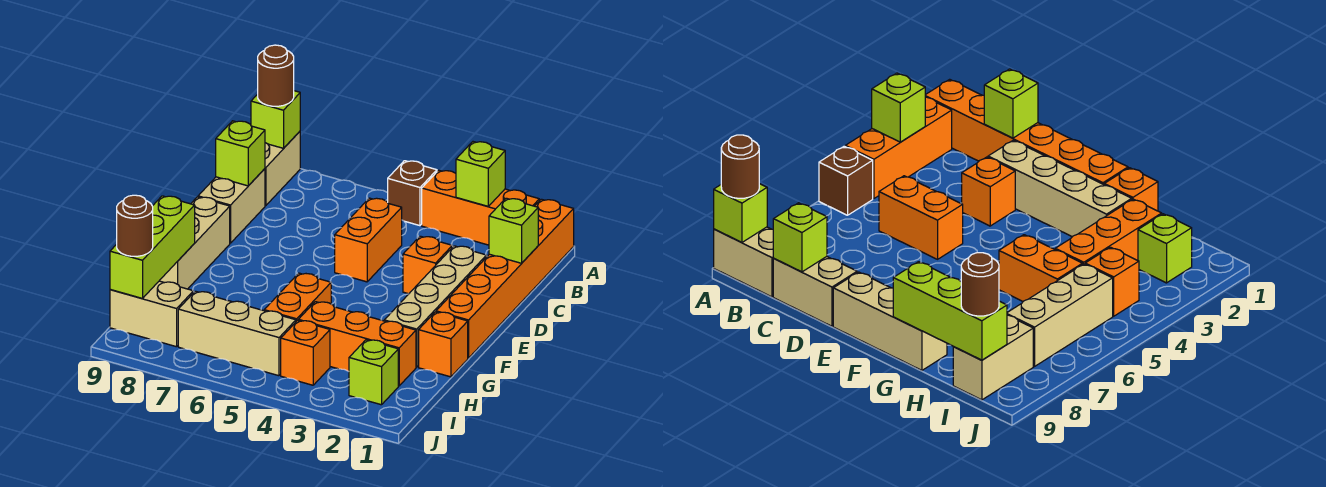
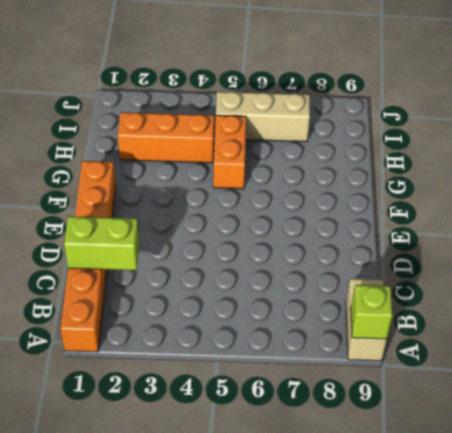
lime brick C1:C2 level 2 -> lime brick C1 level 2
none -> orange brick A2:A4 level 1
none -> brown brick A5 level 1
none -> orange brick C5:D5 level 1

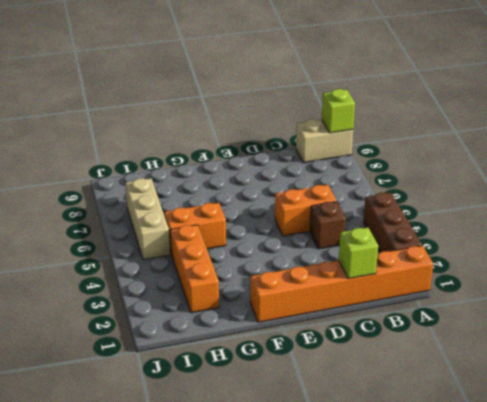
brown brick A2:A4 level 1 -> orange brick A2:A4 level 1
brown brick C4 level 1 -> brown brick A5 level 1
none -> tan brick C9:D9 level 1
none -> tan brick D2:G2 level 1
none -> orange brick D3 level 1

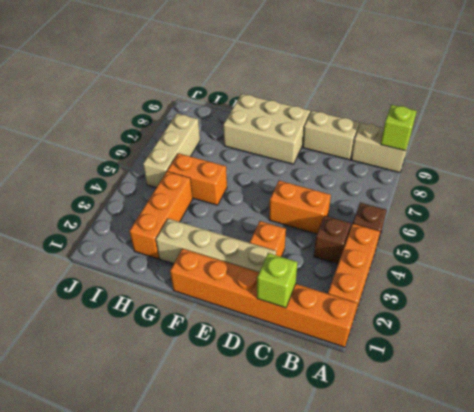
brown brick B4 level 1 -> none
tan brick E8:G9 level 1 -> tan brick E9:G9 level 1
none -> orange brick G1 level 1
none -> lime brick I2 level 1
none -> orange brick I4 level 1

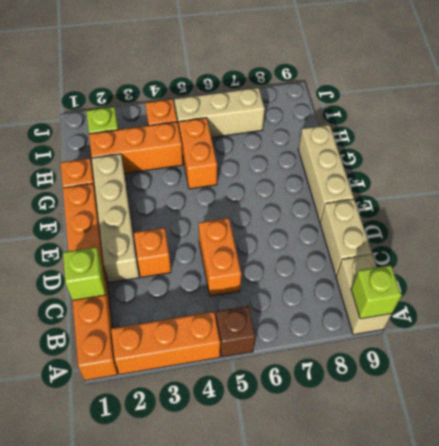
none -> tan brick I8:I9 level 1
none -> lime brick A3 level 2
none -> lime brick C9 level 2

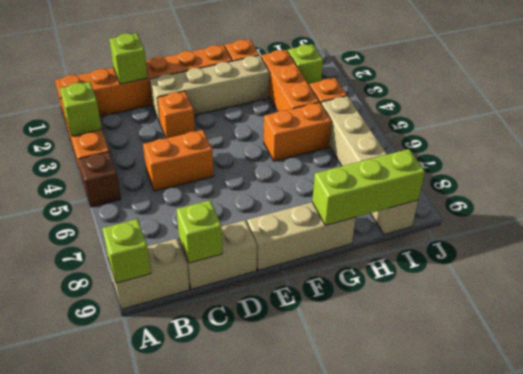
none -> brown round brick A9 level 3
none -> brown round brick I9 level 3

